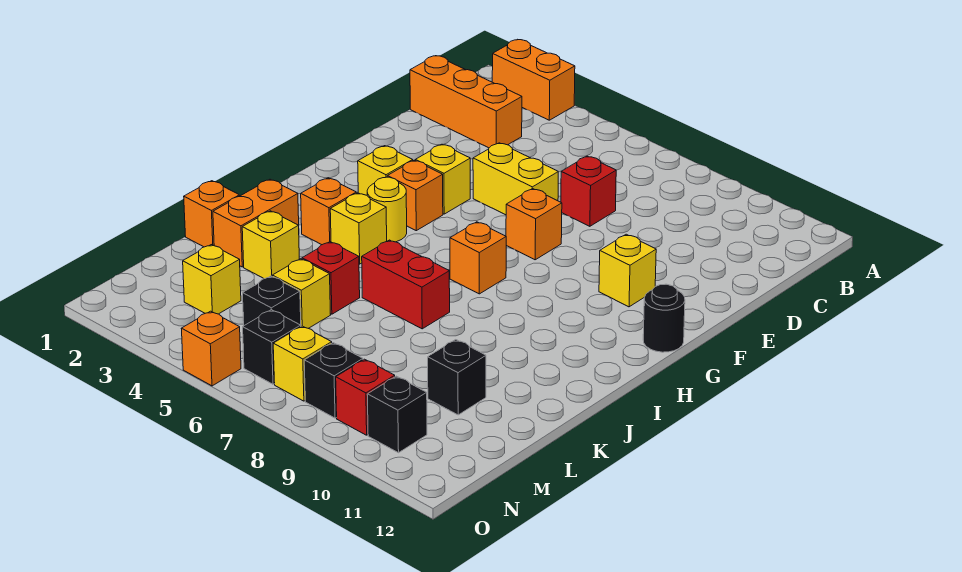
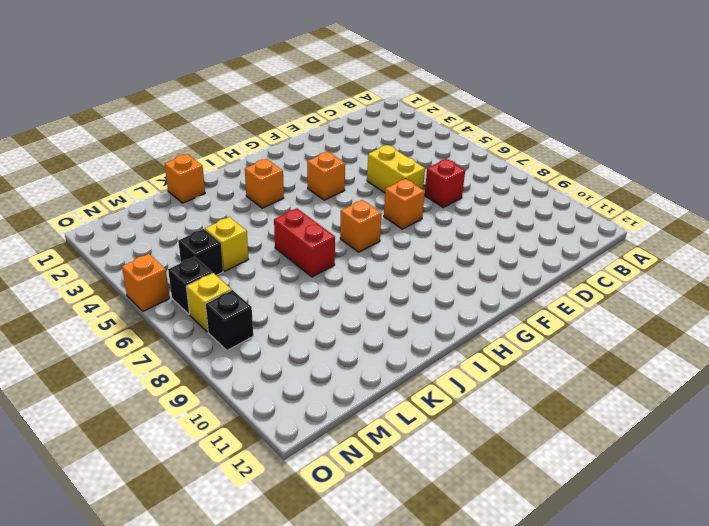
none -> orange brick A2:A3 level 1
none -> orange brick C1:C3 level 1
none -> yellow brick F4 level 1

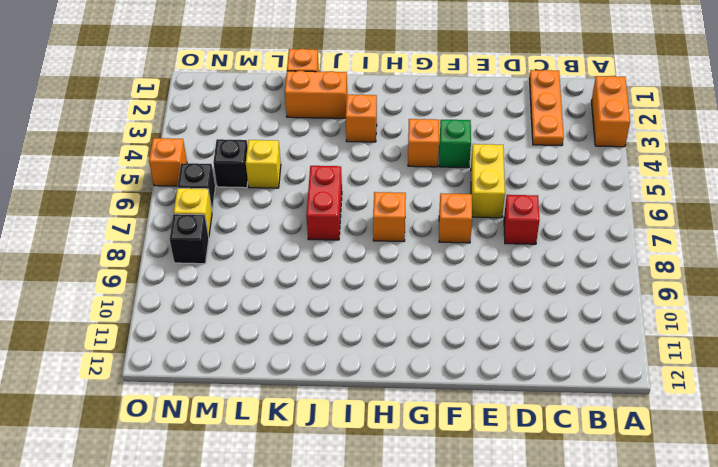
orange plate C1:C3 level 1 -> orange brick C1:C3 level 1
green brick F4 level 1 -> yellow brick F4 level 1
none -> yellow brick F10 level 1
none -> yellow brick G3 level 1
none -> black round brick G12 level 1

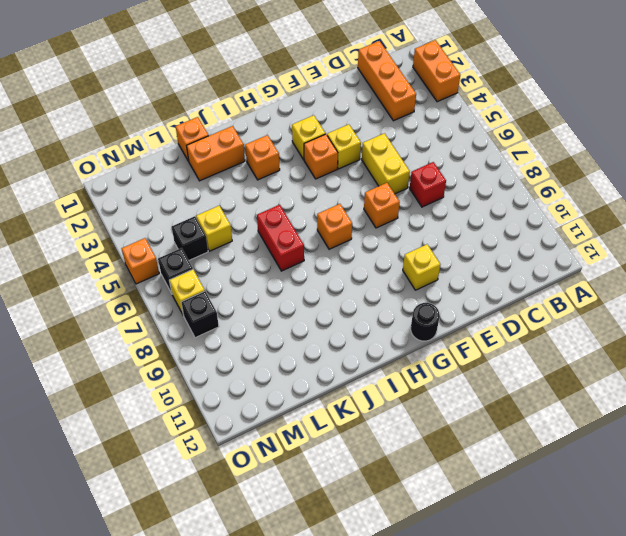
none -> yellow round brick H4 level 1
none -> yellow brick I4 level 1
none -> yellow brick K3 level 1

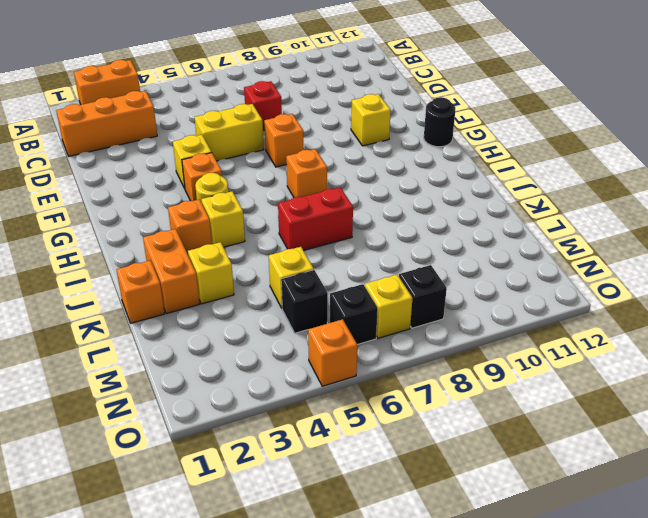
none -> yellow brick G3 level 1
none -> red brick K5 level 1
none -> black brick L10 level 1

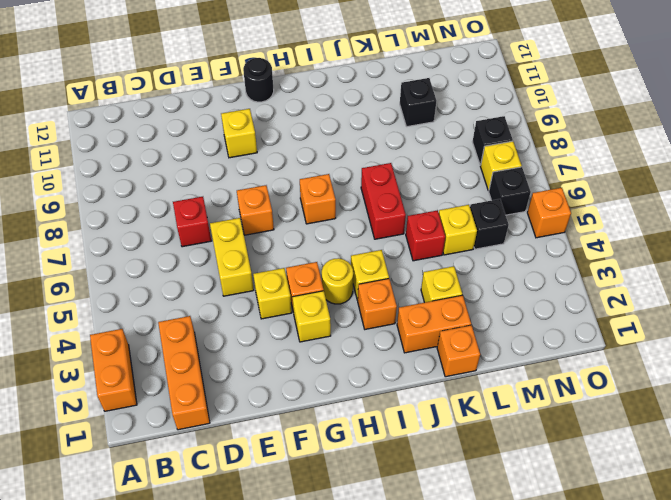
none -> yellow brick M3 level 1
none -> red brick N9 level 1
none -> black brick N10 level 1

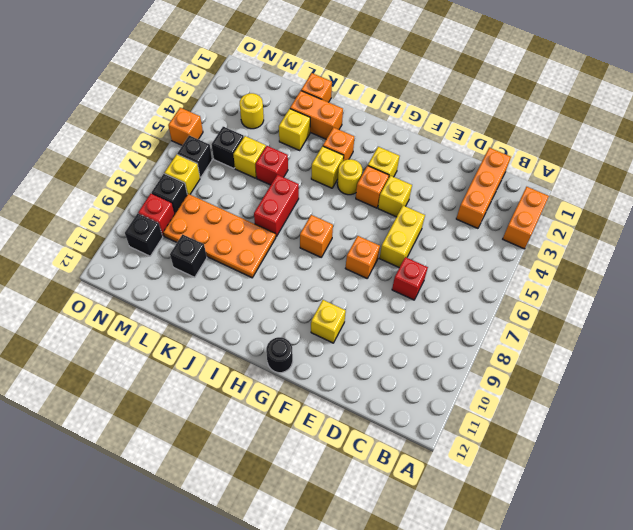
orange plate J8:M9 level 1 -> none
yellow round brick M3 level 1 -> yellow brick M3 level 1

